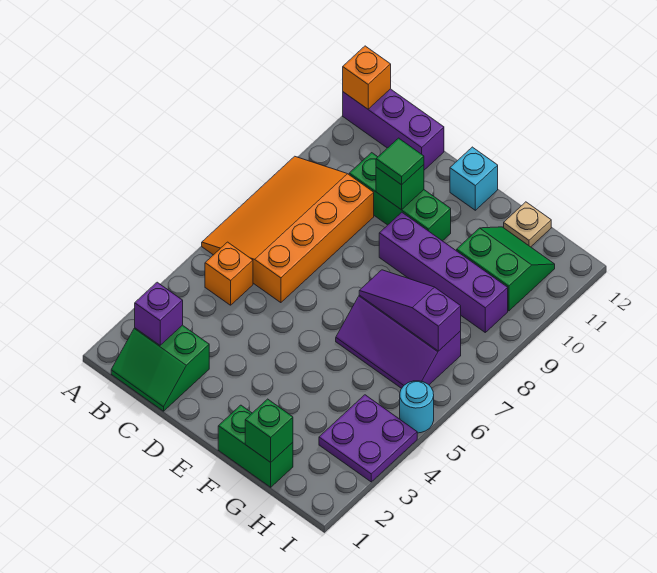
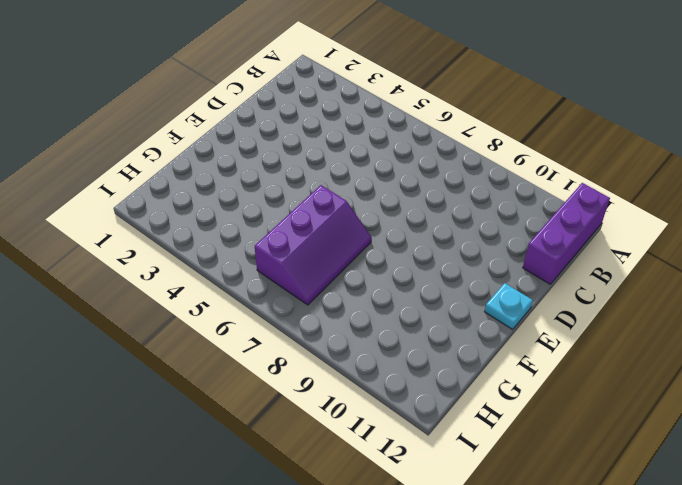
cyan plate E12 level 1 -> cyan brick E12 level 1
purple slope F6:H7 level 1 top 6 -> purple slope F6:H7 level 1 top 7
none -> orange slope A6:C9 level 1 top C
none -> green slope B1:C2 level 1 top 2
none -> orange brick B5 level 1

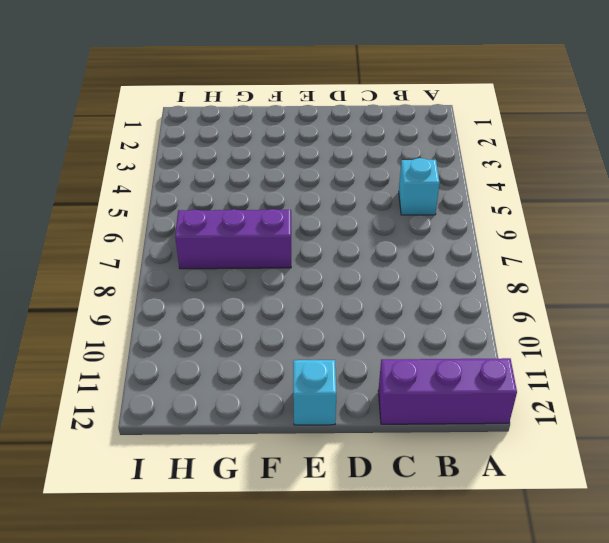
cyan brick B5 level 1 -> orange brick B5 level 1
none -> orange slope A6:C9 level 1 top C
none -> green slope B1:C2 level 1 top 2
none -> green brick C10:E10 level 1

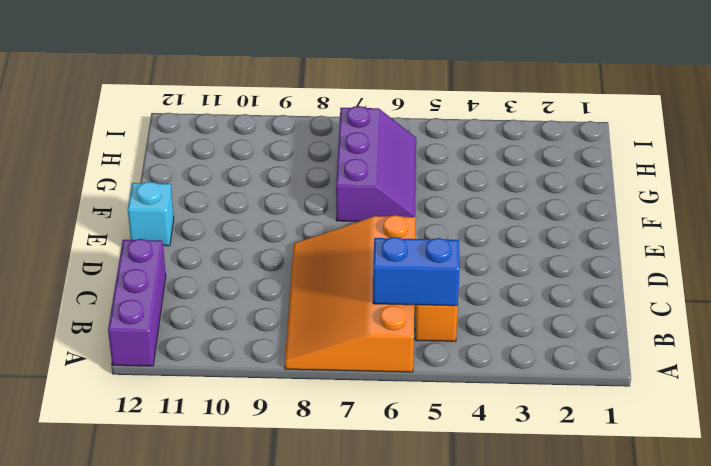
orange slope A6:D8 level 1 top 6 -> orange slope A6:C9 level 1 top C
blue brick B5:B6 level 2 -> none
none -> green slope B1:C2 level 1 top 2
none -> green brick C10:E10 level 1
none -> purple brick E9:H9 level 1

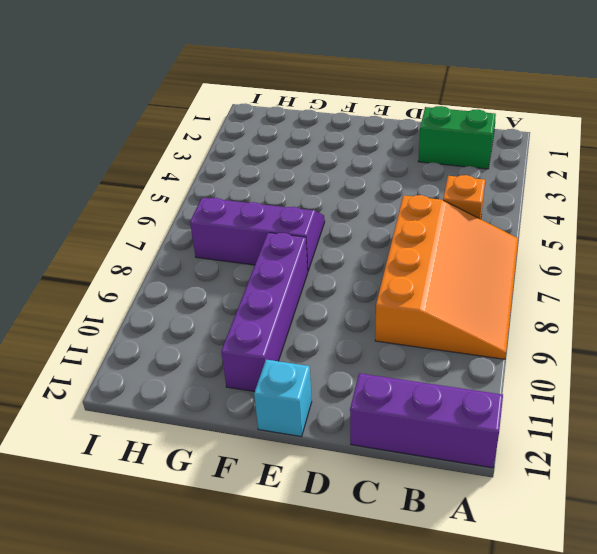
purple brick F8:F11 level 1 -> purple brick E9:H9 level 1
none -> green brick C10:E10 level 1
none -> green brick F1:G1 level 1
none -> green slope G10:H11 level 1 top 10

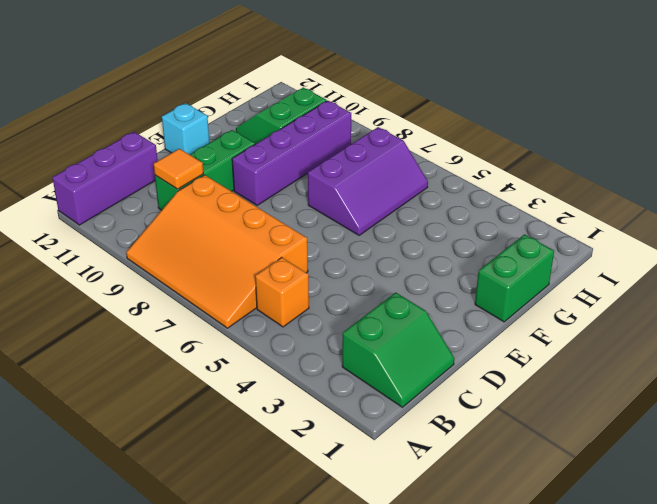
orange tile C10 level 2 -> none
none -> tan plate G12 level 1
none -> purple plate H3:I4 level 1
none -> cyan round brick I5 level 1

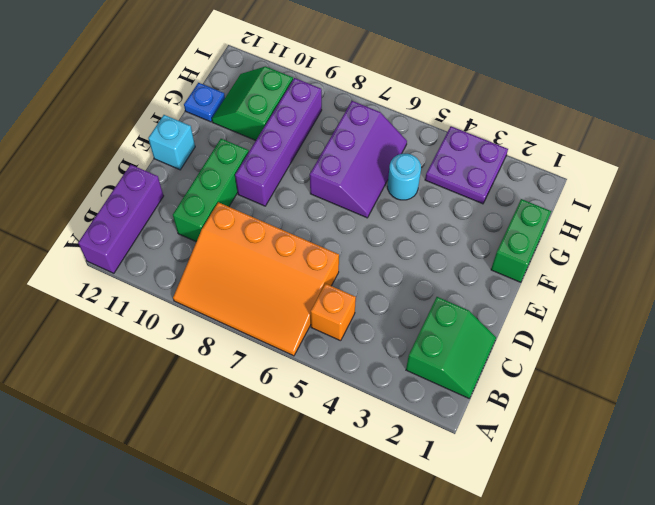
cyan round brick G5 level 1 -> cyan round brick I5 level 1
blue plate G12 level 1 -> tan plate G12 level 1
none -> orange brick A12 level 2
none -> purple brick B2 level 2
none -> green brick D10 level 2

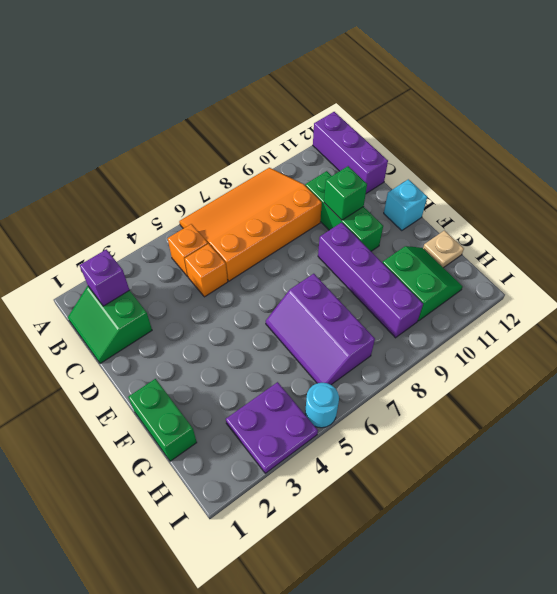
orange brick C5 level 1 -> orange brick A12 level 2
none -> purple slope F7:H7 level 2 top H
none -> green brick G1 level 2
none -> green tile D10 level 3

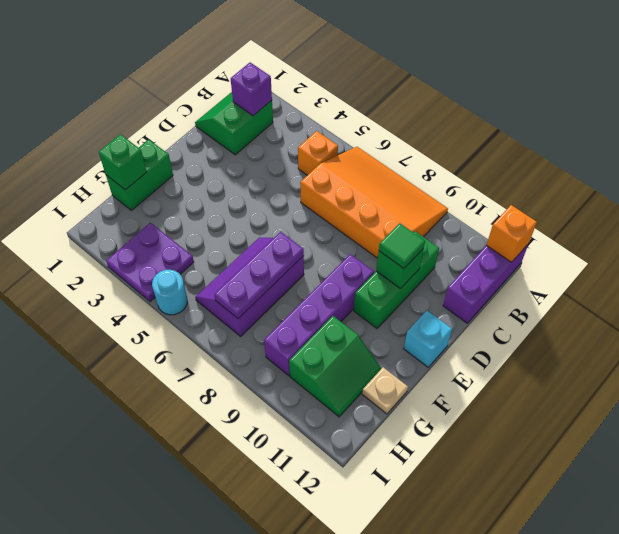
purple plate F7:H7 level 2 -> purple slope F7:H7 level 2 top H

